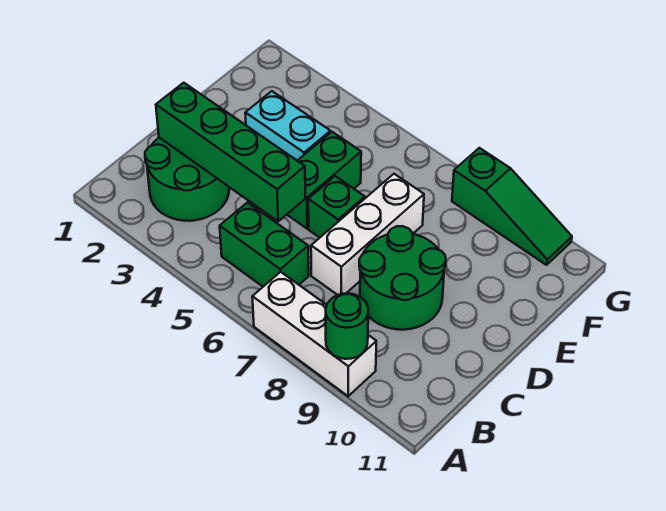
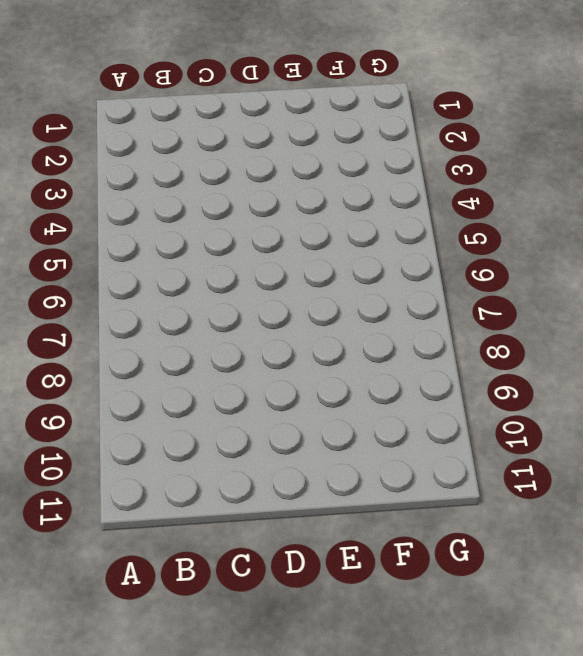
none -> white brick A7:A9 level 1
none -> green round brick B2:C3 level 1

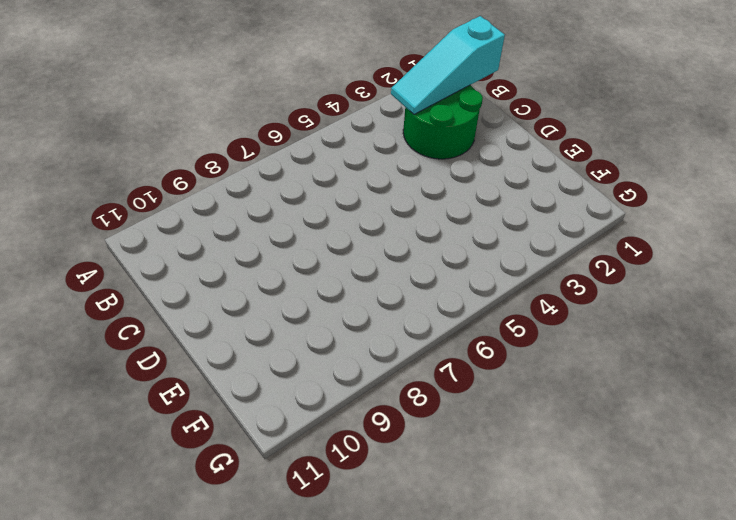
cyan slope B1:B3 level 2 top 1 -> none
none -> white brick A7:A9 level 1
none -> green brick B5:B6 level 1

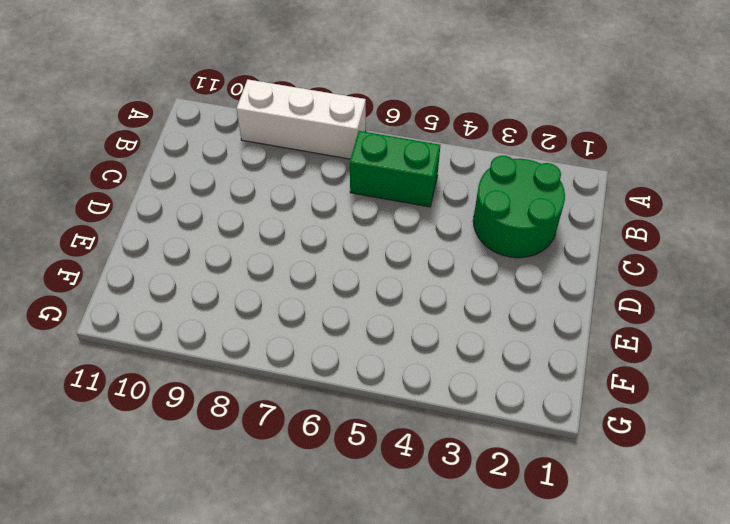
none -> white brick C7:E7 level 1
none -> green round brick C8:D9 level 1

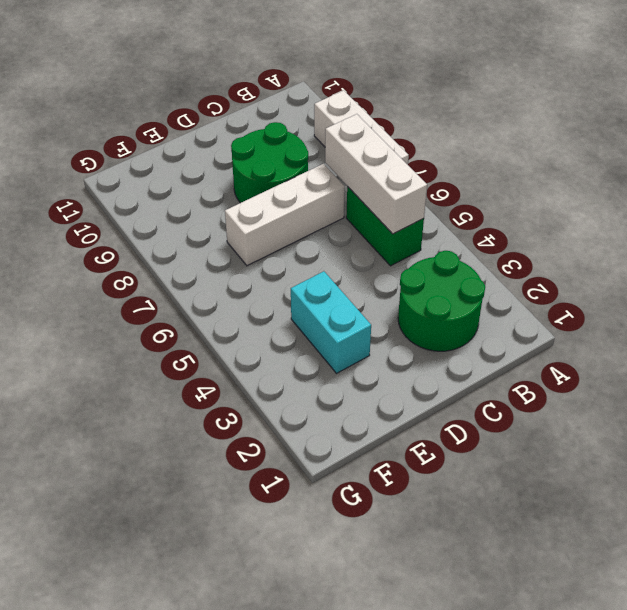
white brick B5:B7 level 2 -> none
none -> green brick D5:E5 level 1
none -> green brick D6 level 1

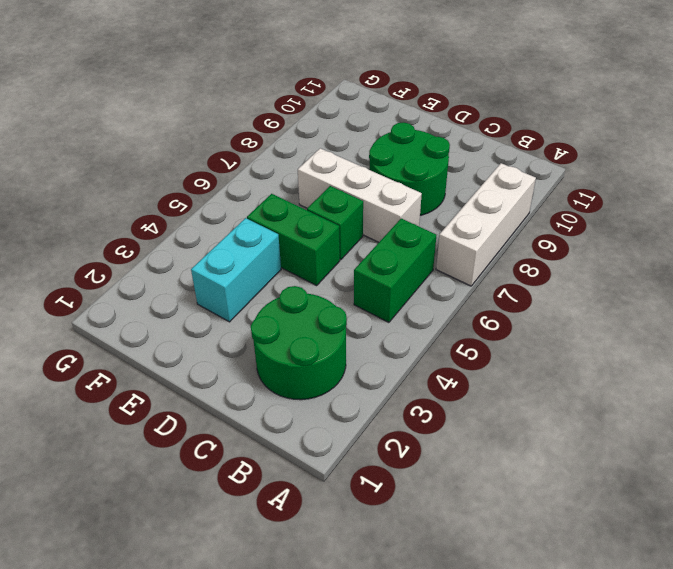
none -> green slope G8:G10 level 1 top 8
none -> green round brick A9 level 2

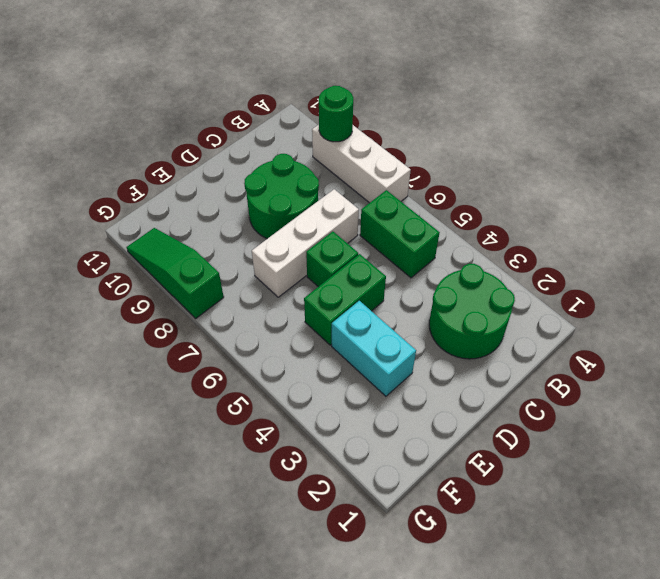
none -> green brick C2:C5 level 2

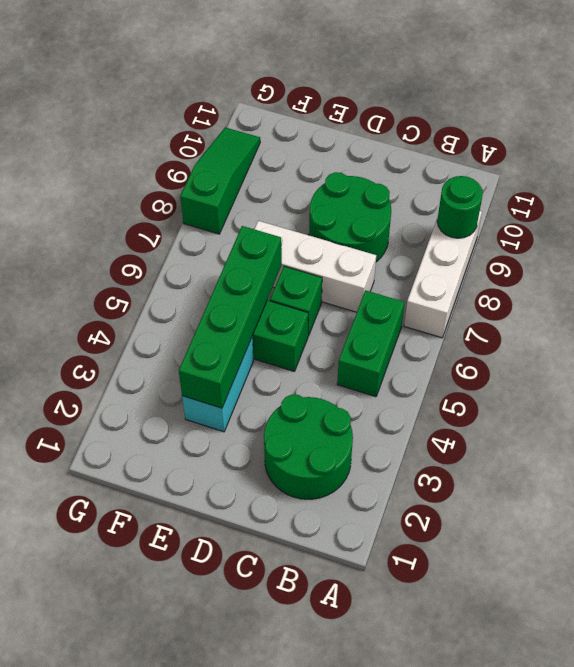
green brick E3:E6 level 2 -> green brick C2:C5 level 2

